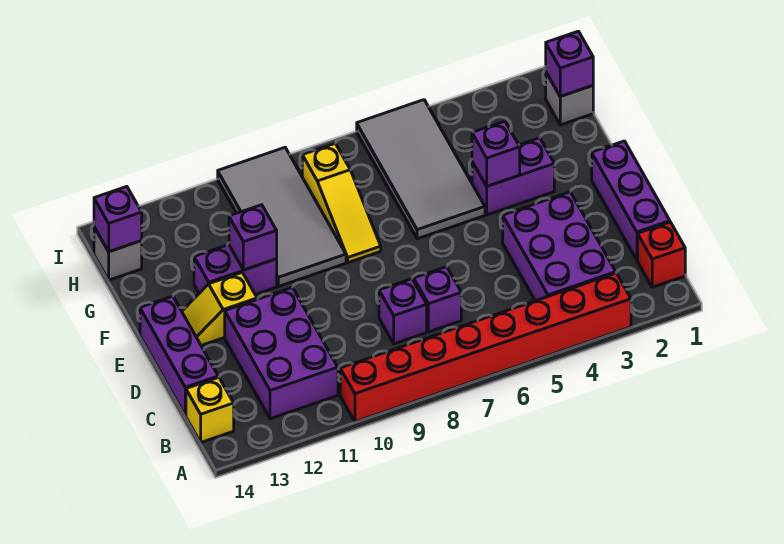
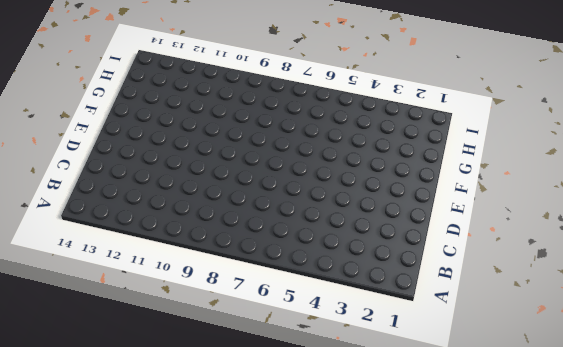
none -> red brick A3:A10 level 1
none -> red brick B1 level 1
none -> purple brick B3:D4 level 1

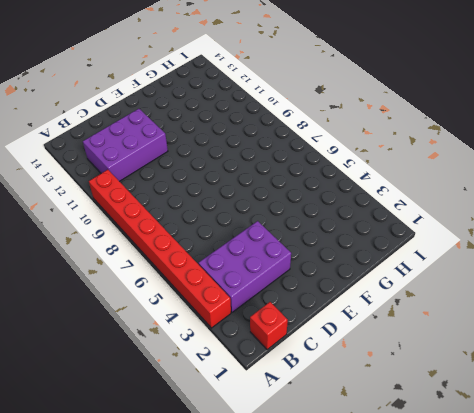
none -> yellow brick B14 level 1
none -> purple brick C1:E1 level 1
none -> purple brick C7 level 1

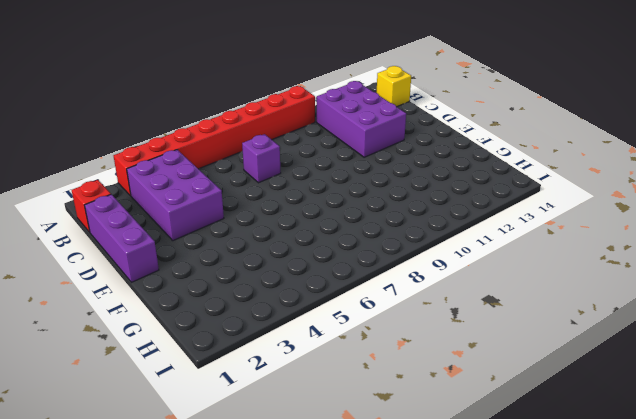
none -> purple brick C8 level 1
none -> purple brick C14:E14 level 1
none -> yellow slope E12:E13 level 1 top 12

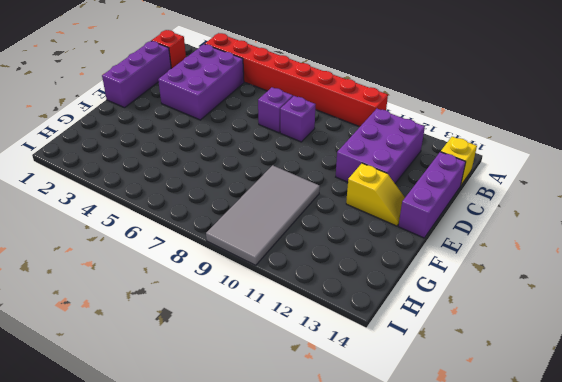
none -> purple brick F3:F4 level 1
none -> grey tile F5:I6 level 1
none -> yellow slope F8:H8 level 1 top H

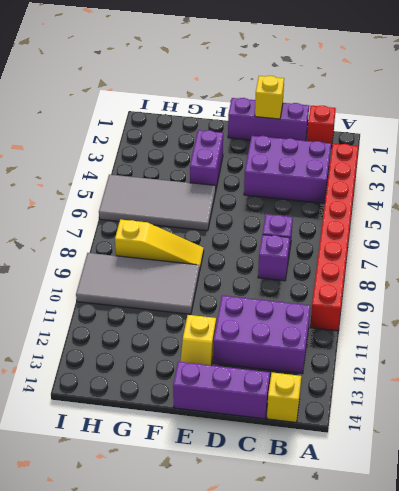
yellow brick D1 level 2 -> none
none -> purple brick F11:F12 level 1
none -> grey brick H1 level 1
none -> grey brick H14 level 1

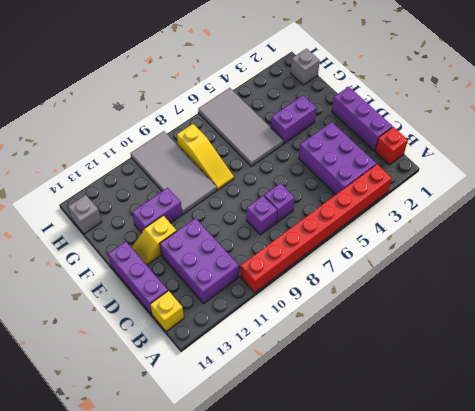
none -> purple brick F4 level 2
none -> purple brick F11 level 2
none -> purple brick H1 level 2

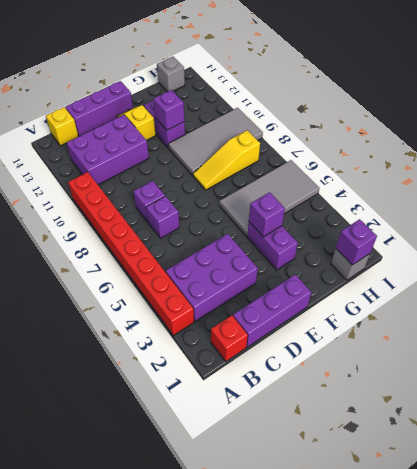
none -> purple brick H14 level 2

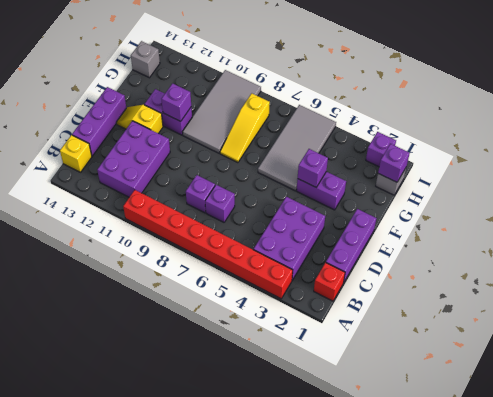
purple brick I2 level 1 -> purple brick H14 level 2

